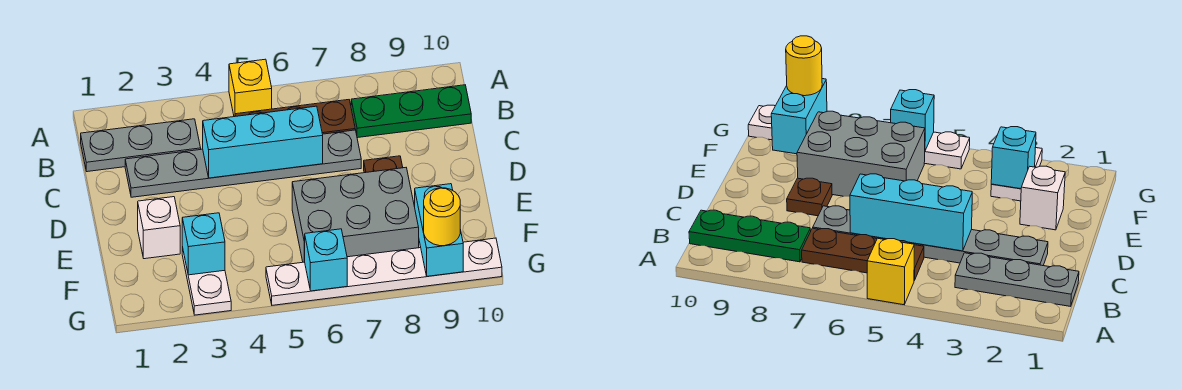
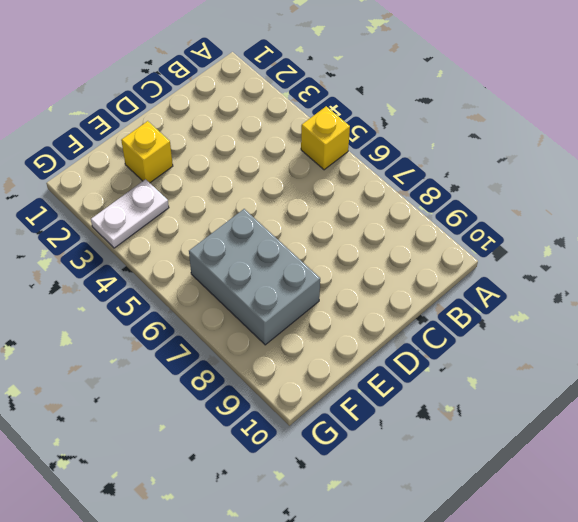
yellow brick E2 level 1 -> white brick E2 level 1
none -> grey plate B1:B3 level 1
none -> brown plate B5:B7 level 1
none -> green plate B8:B10 level 1

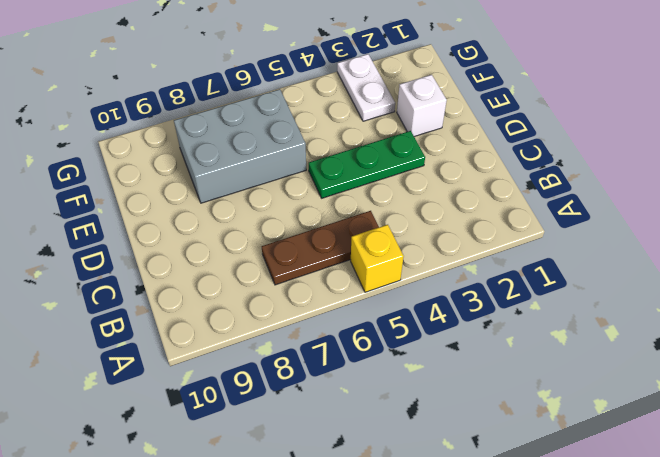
green plate D3:D5 level 1 -> green plate B8:B10 level 1
none -> grey plate B1:B3 level 1
none -> grey plate C2:C7 level 1
none -> brown plate D8 level 1

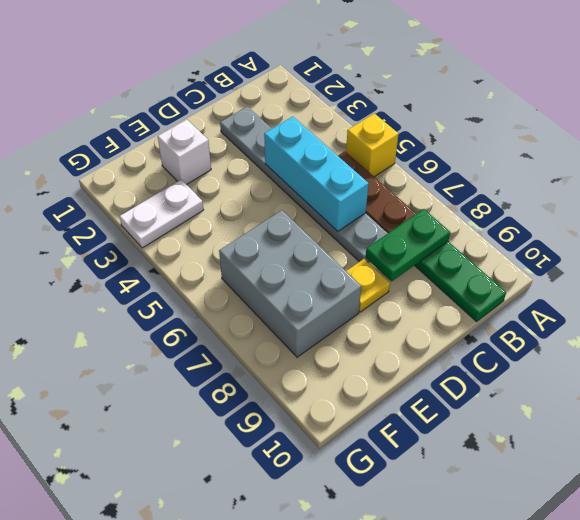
green plate B8:C8 level 2 -> none
yellow plate D8 level 1 -> brown plate D8 level 1
none -> grey plate B1:B3 level 1
none -> white plate G5:G10 level 1
none -> cyan brick F3 level 2

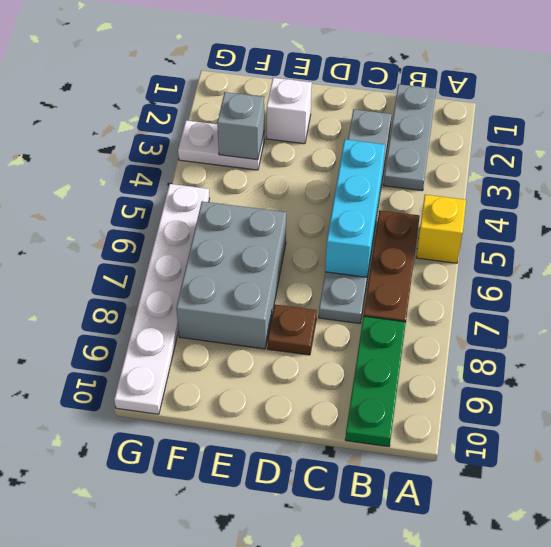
grey brick F3 level 2 -> cyan brick F3 level 2
none -> cyan brick F9:G9 level 2
none -> cyan brick G6 level 2
none -> yellow round brick G9 level 3

